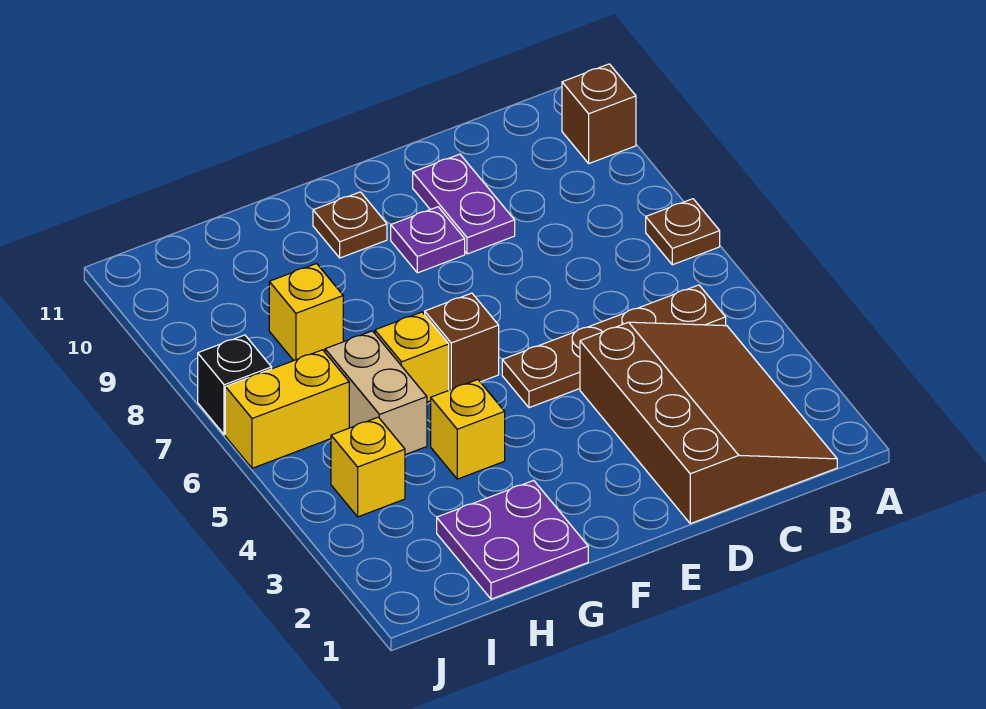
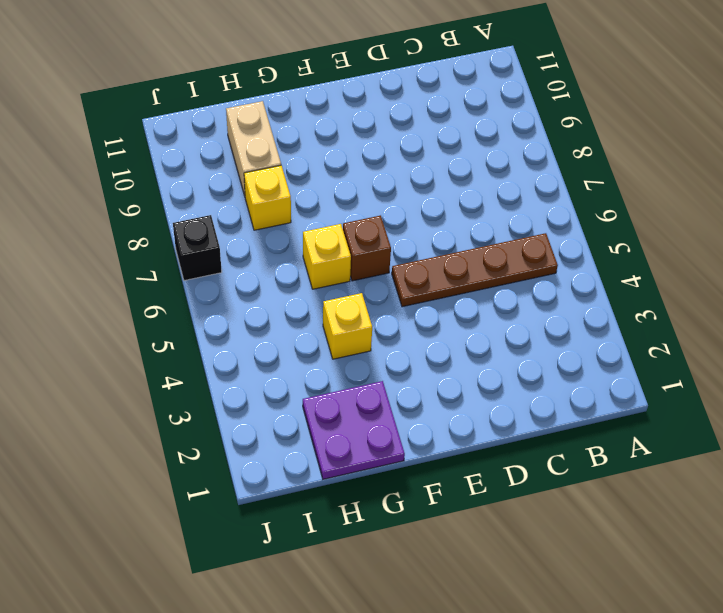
tan brick H9:H10 level 1 -> tan brick H5:H6 level 1
none -> brown plate A7 level 1
none -> brown brick A10 level 1
none -> brown slope B1:D4 level 1 top D

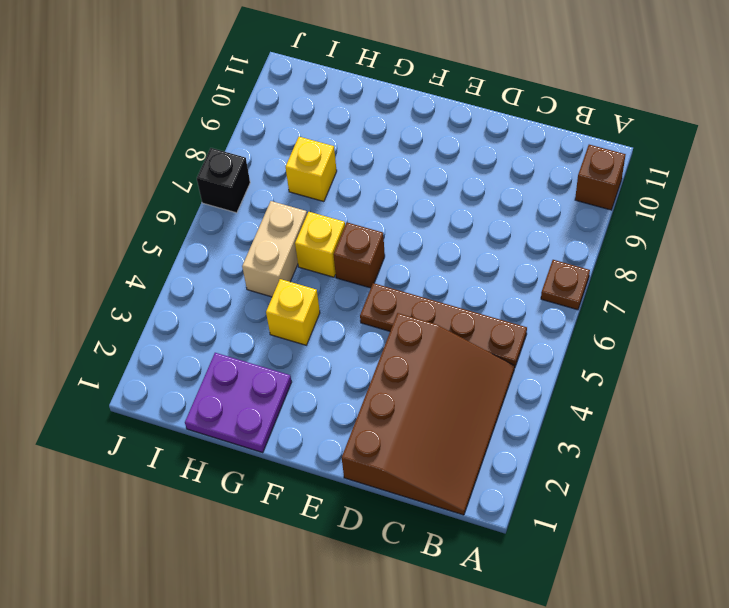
none -> purple plate D9:D10 level 1
none -> purple plate E9 level 1
none -> brown plate F10 level 1

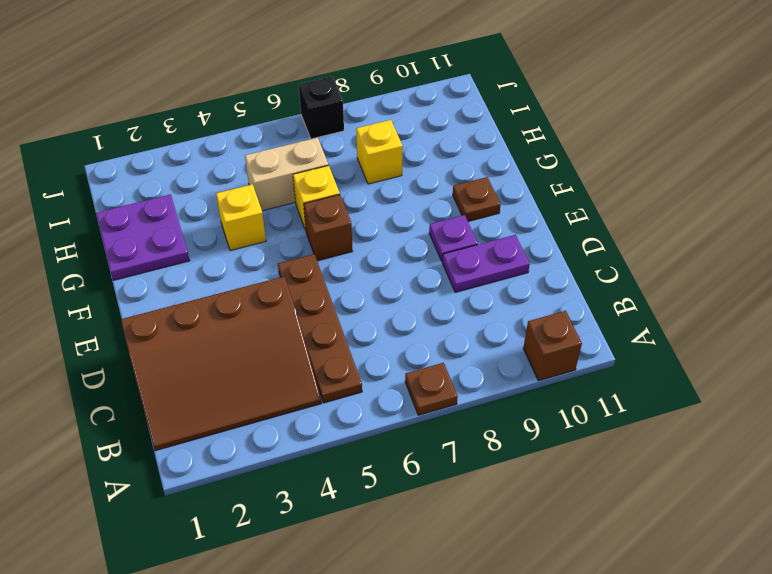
none -> yellow brick I4 level 1
none -> yellow brick I6:J6 level 1

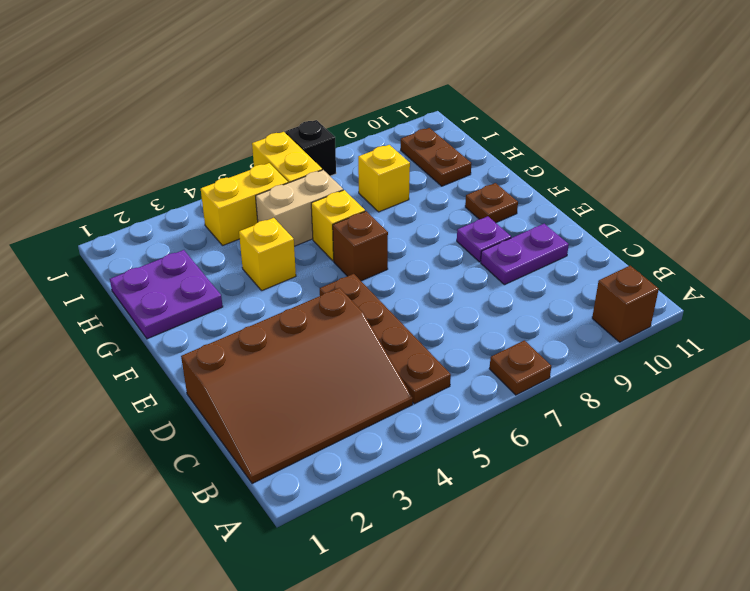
brown plate H10:I10 level 1 -> none
yellow brick I4:I5 level 1 -> yellow brick I4 level 1

